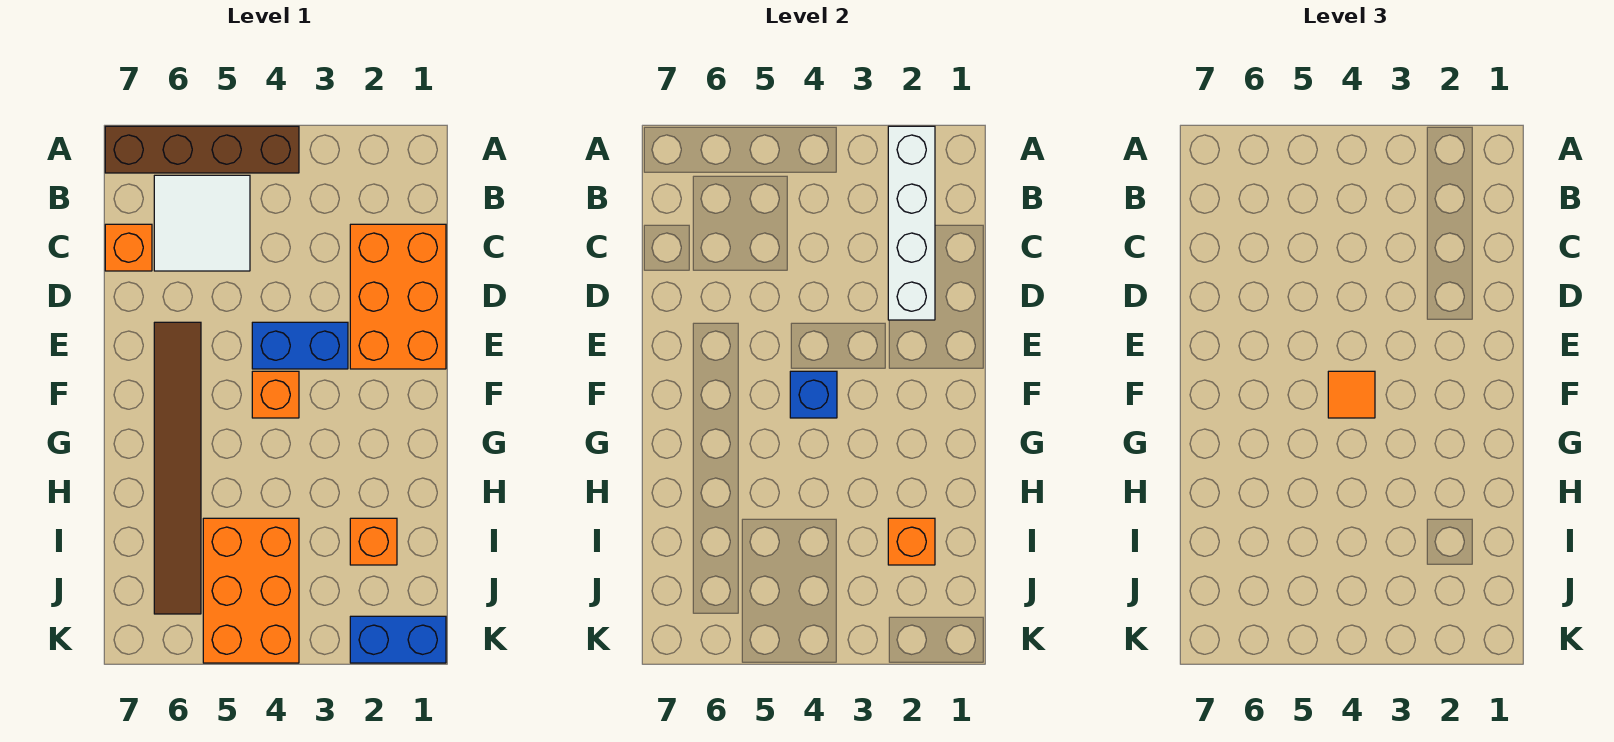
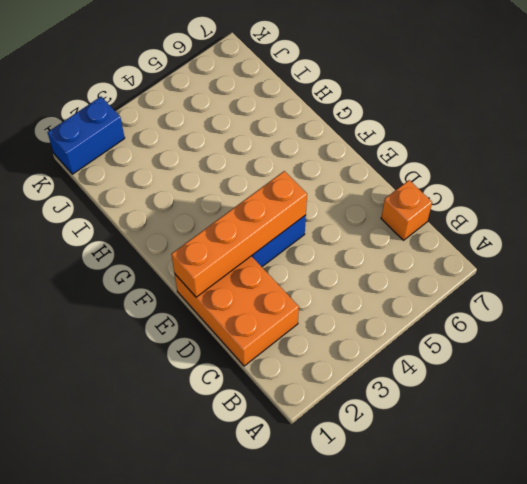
orange brick E1:E4 level 2 -> none
none -> brown brick A4:A7 level 1
none -> white tile B5:C6 level 1
none -> brown tile E6:J6 level 1

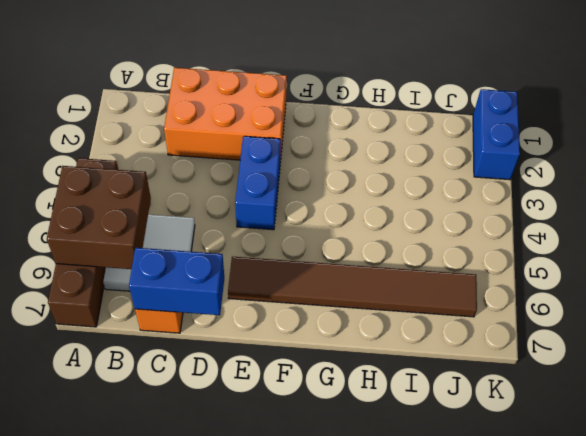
brown brick A5:B6 level 2 -> none
blue brick C7:D7 level 2 -> none
none -> orange brick F4 level 1
none -> orange brick I2 level 1
none -> orange brick I4:K5 level 1

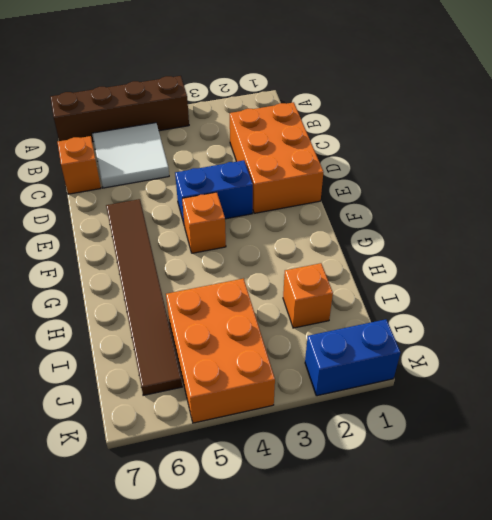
none -> white brick A2:D2 level 2
none -> blue brick F4 level 2
none -> orange brick I2 level 2

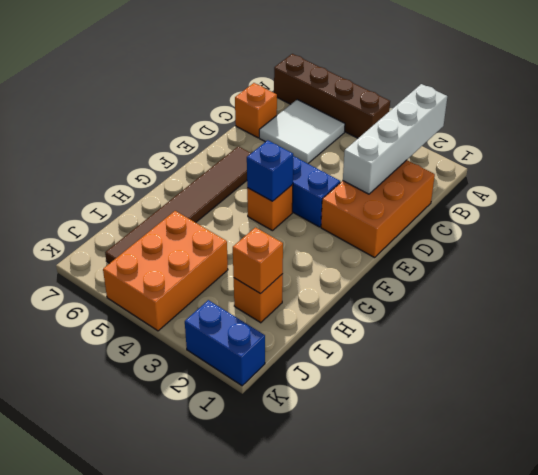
none -> orange tile F4 level 3

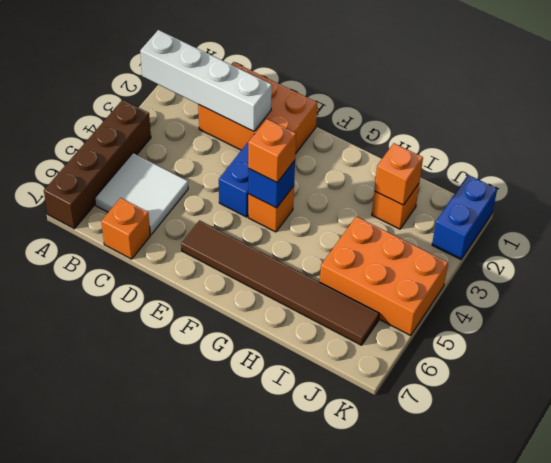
orange brick F4 level 3 -> orange tile F4 level 3

